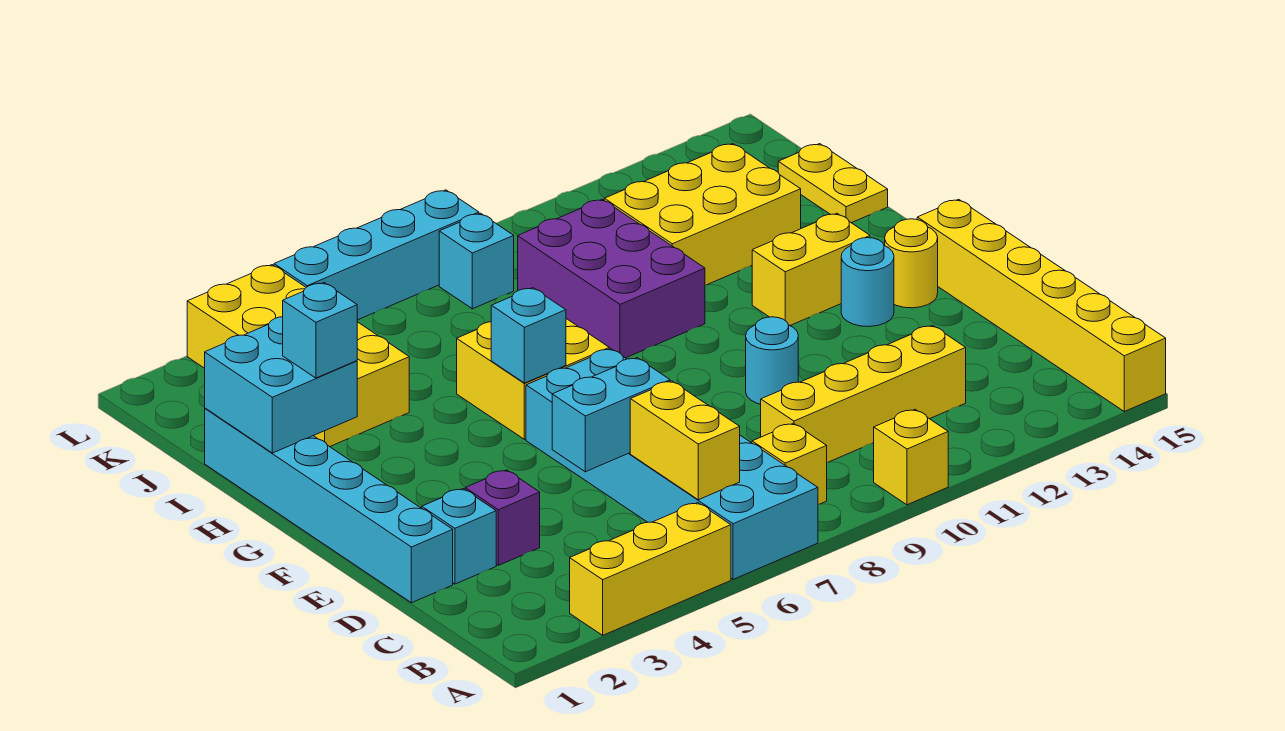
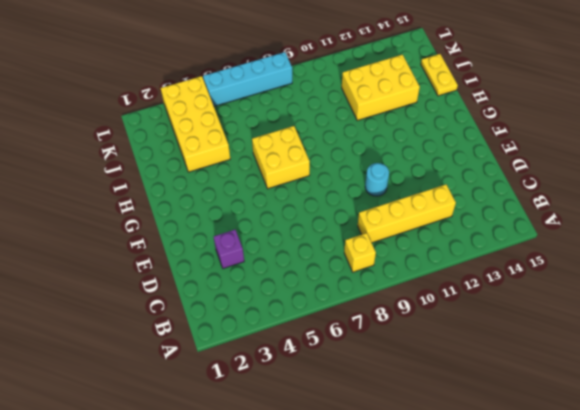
none -> yellow brick A3:A5 level 1
none -> cyan brick A6:F7 level 1
none -> yellow brick A10 level 1

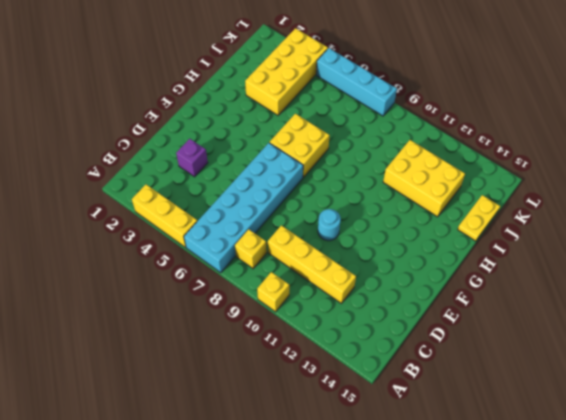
none -> yellow brick A15:F15 level 1
none -> cyan brick D1:I1 level 1
none -> cyan brick D2 level 1

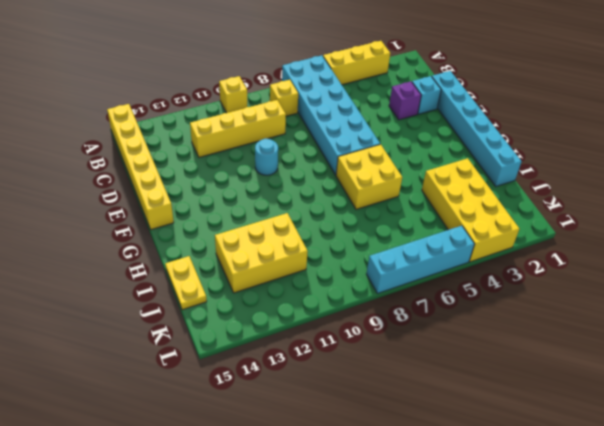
none -> cyan round brick F13 level 1
none -> yellow round brick F14 level 1
none -> yellow brick G12:G13 level 1

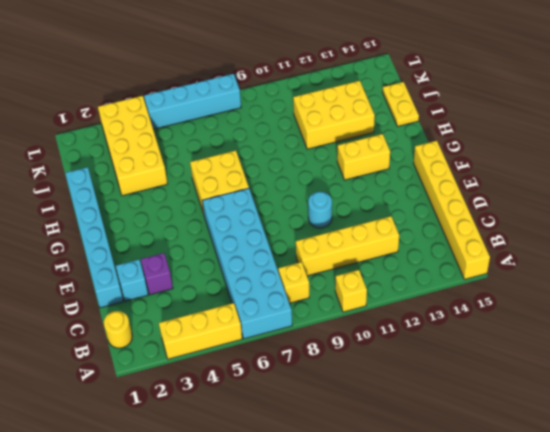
yellow round brick B1 level 1 -> yellow round brick F14 level 1
none -> cyan round brick F13 level 1
none -> purple brick H9:J10 level 1
none -> cyan brick K8 level 1

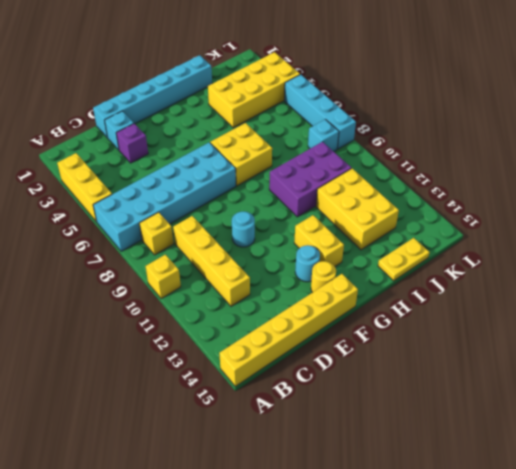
none -> yellow brick B6:C6 level 2
none -> cyan brick D5:D6 level 2
none -> cyan brick G6 level 2

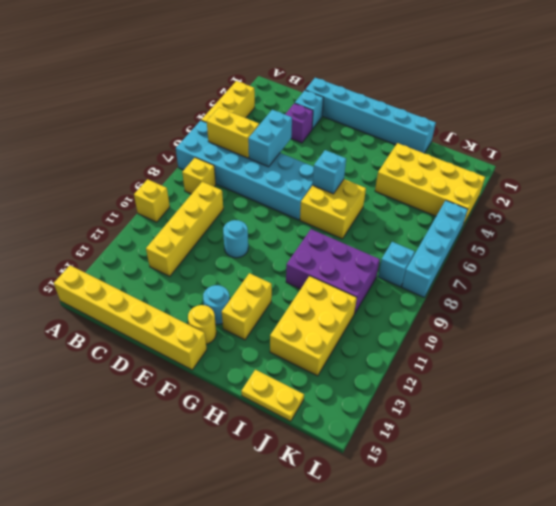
none -> cyan brick H1:I2 level 2
none -> cyan brick H2 level 3

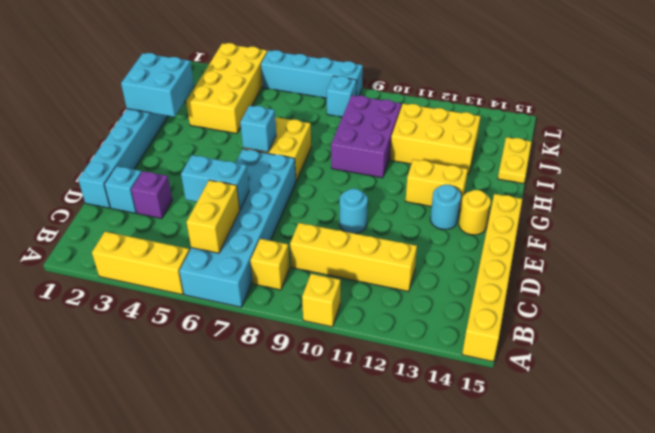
none -> cyan brick H2 level 3

